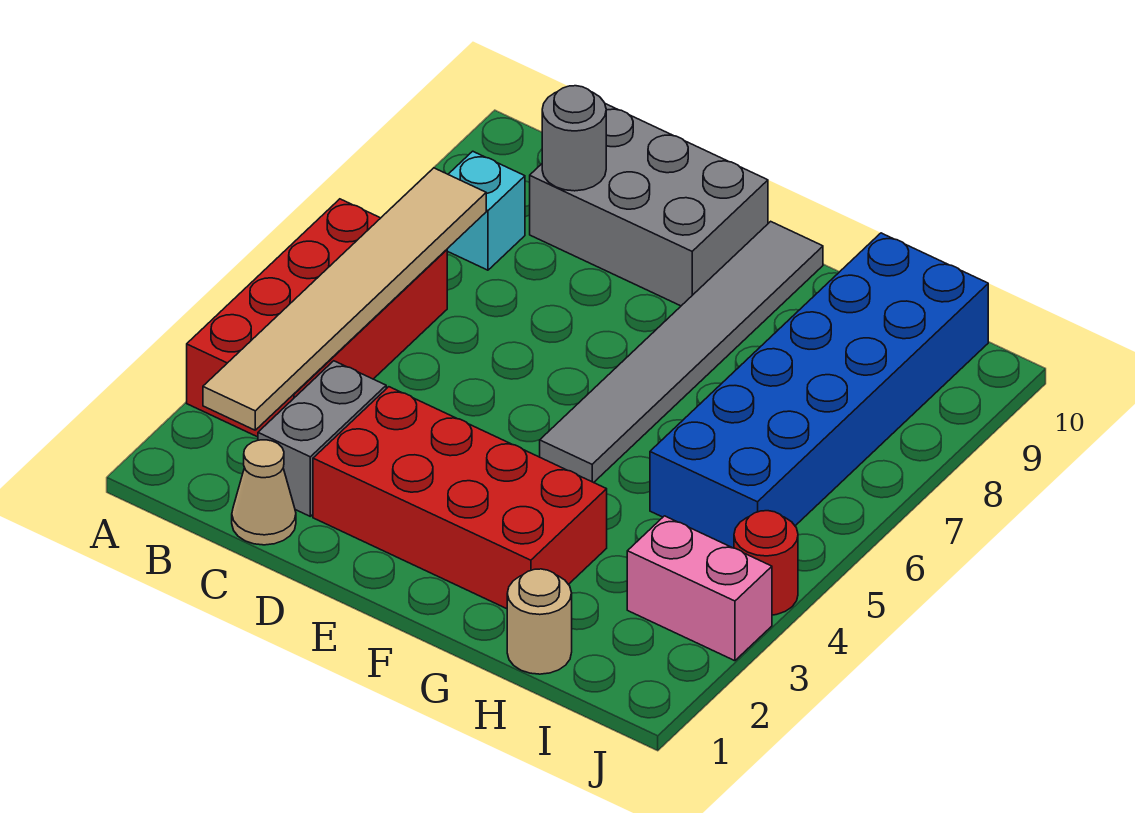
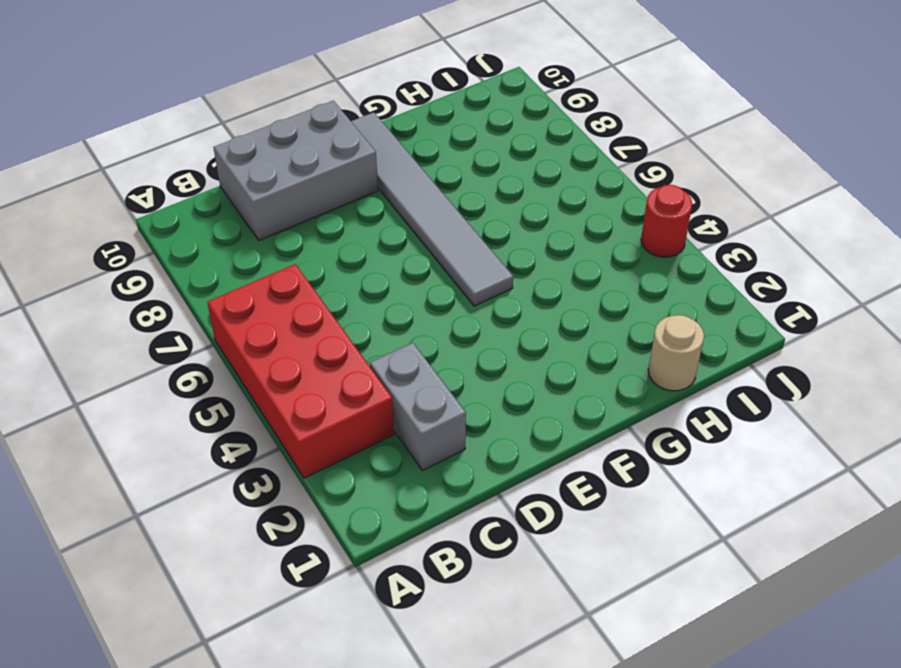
none -> cyan brick B8 level 1
none -> tan cone C1 level 1
none -> red brick D2:G3 level 1

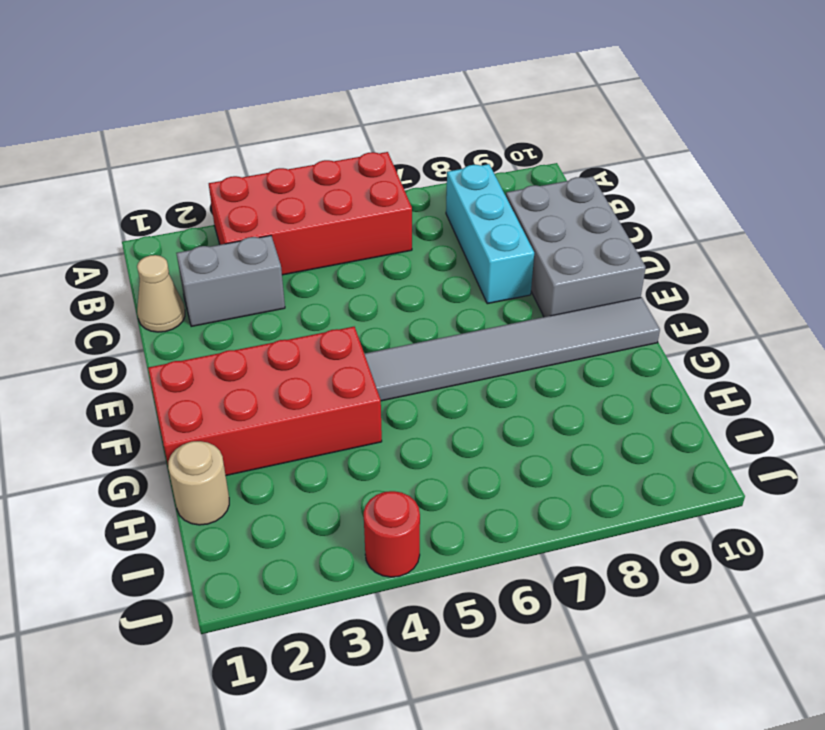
cyan brick B8:D8 level 1 -> cyan brick B8 level 1
red brick F1:G4 level 1 -> red brick D2:G3 level 1
none -> blue brick H5:I10 level 1
none -> pink brick I3:J3 level 1
none -> tan tile B2:B7 level 2

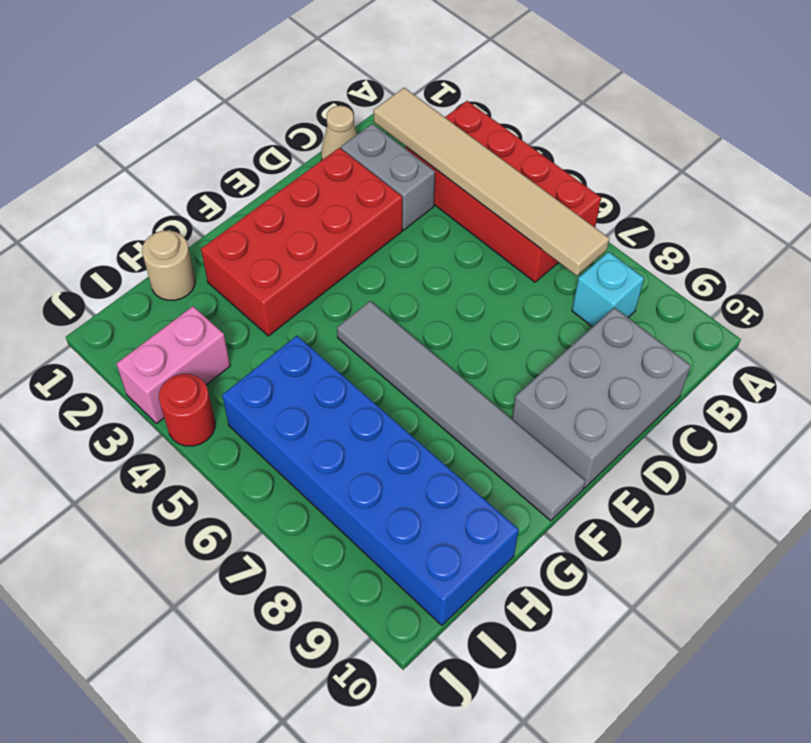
none -> grey round brick C9 level 2

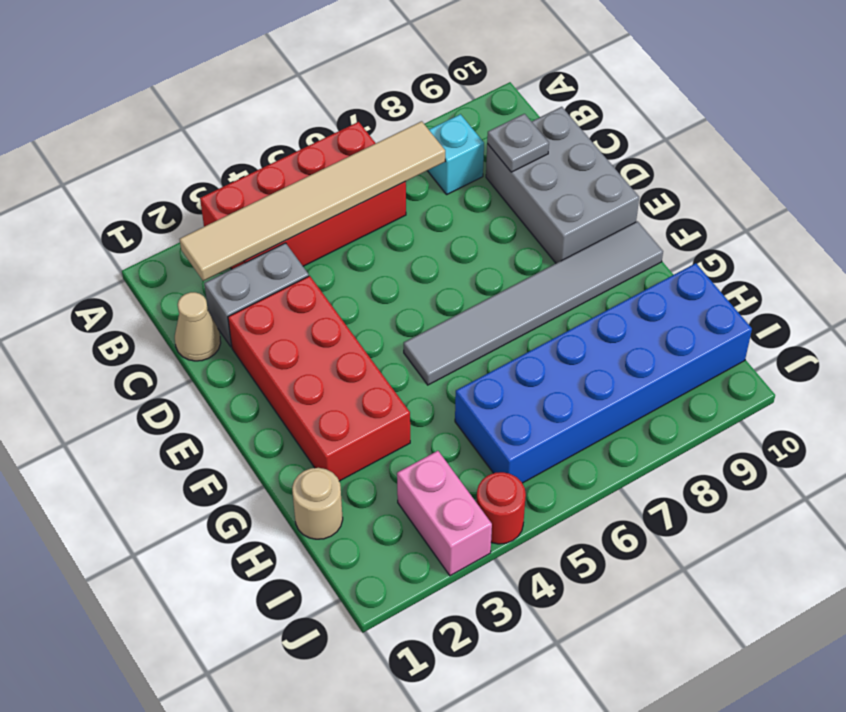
grey plate C9 level 2 -> grey round brick C9 level 2

